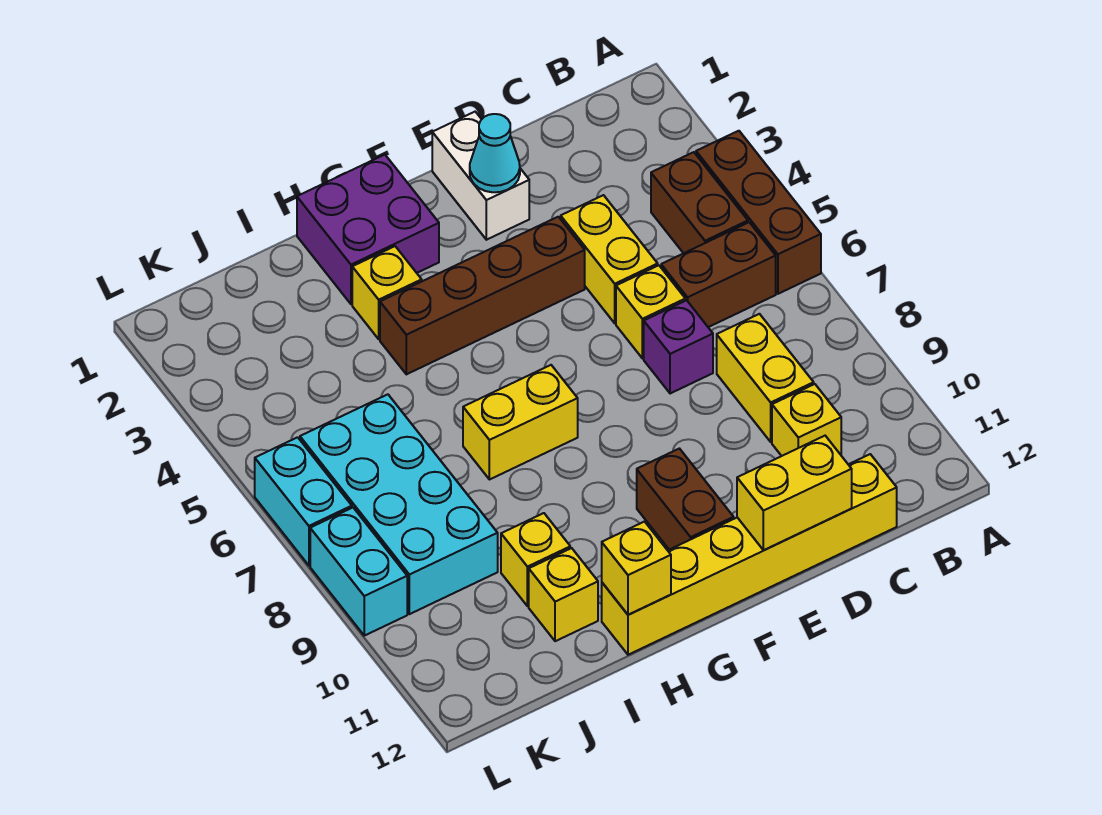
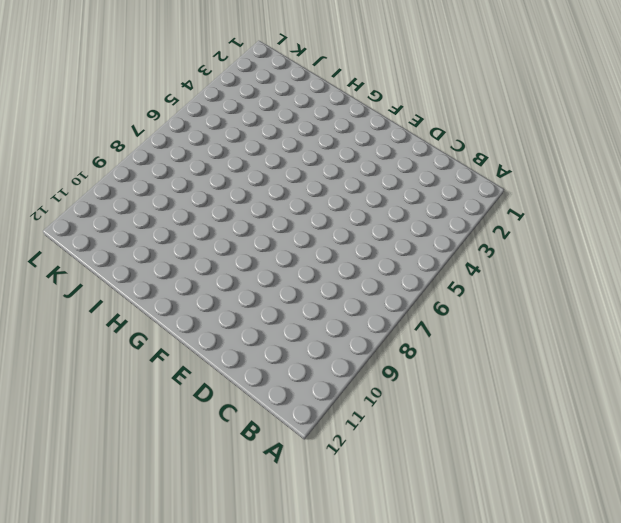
none -> brown brick A4:A6 level 1
none -> brown brick B4:B5 level 1
none -> brown brick B6:C6 level 1

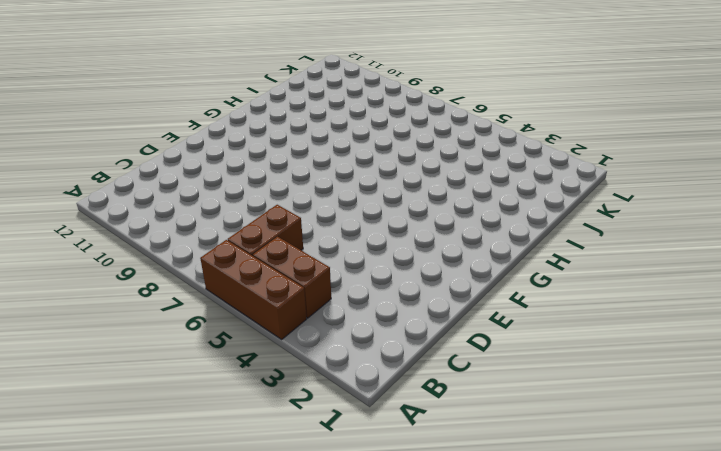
none -> yellow brick C8:C9 level 1
none -> yellow brick C10 level 1
none -> yellow brick C12:H12 level 1

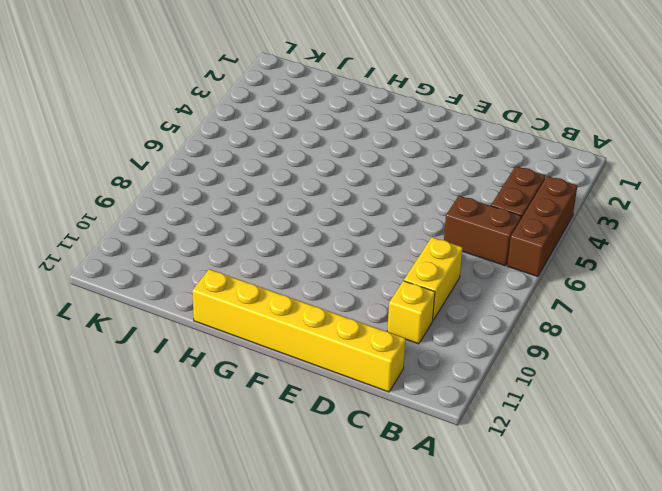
none -> yellow brick D4:D5 level 1
none -> yellow brick D6 level 1
none -> purple brick D7 level 1

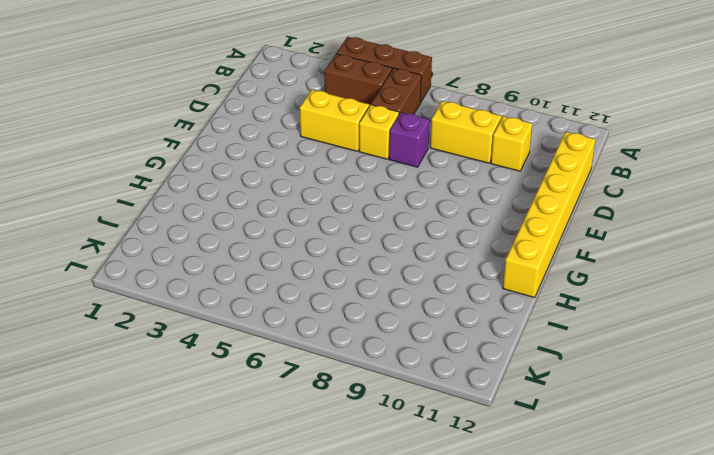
none -> white brick E1:E2 level 1
none -> brown brick E4:H4 level 1
none -> brown brick F10:F11 level 1

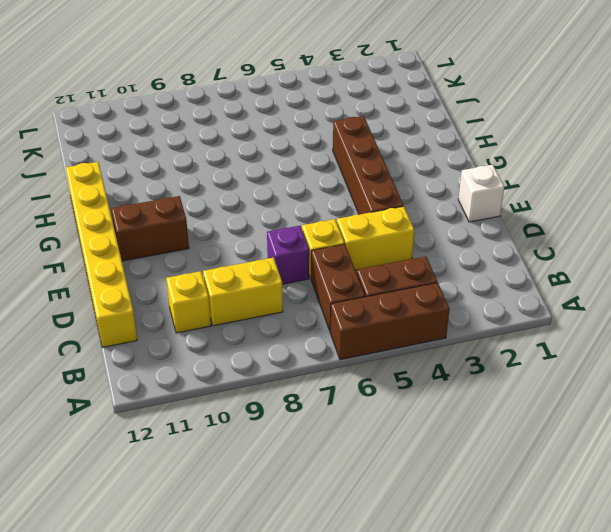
white brick E1 level 1 -> white brick E1:E2 level 1
none -> purple brick G1:H2 level 1
none -> yellow brick G7:H7 level 1
none -> yellow brick H3 level 1

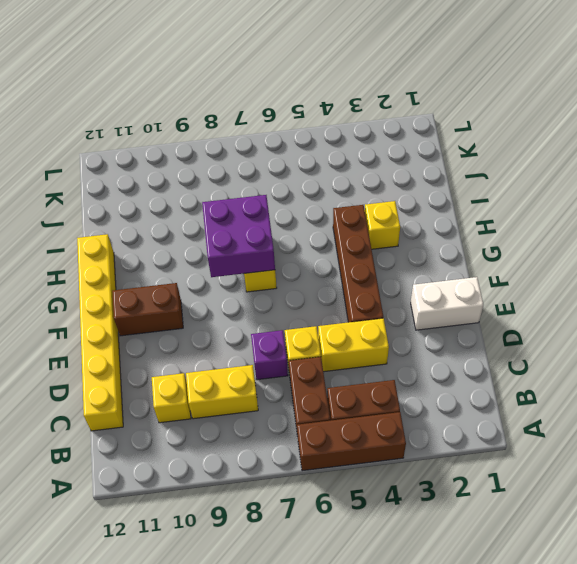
purple brick G7:H8 level 2 -> purple brick G1:H2 level 1
none -> yellow brick I10 level 1
none -> yellow brick I11 level 1
none -> cyan brick J6:K9 level 1

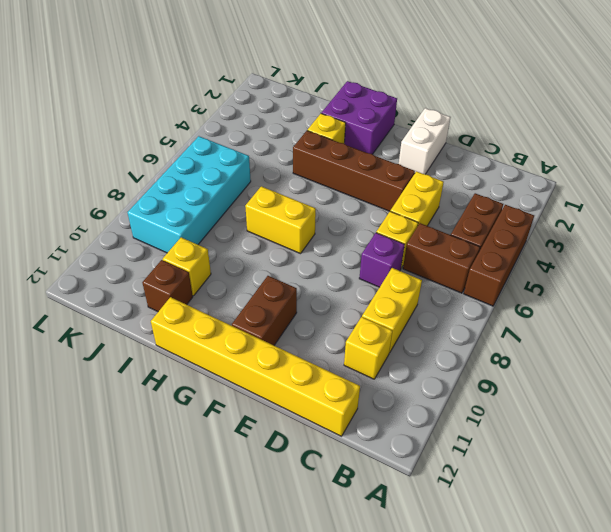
brown brick I11 level 1 -> yellow brick I11 level 1
none -> cyan brick L6:L7 level 1
none -> cyan brick L8:L9 level 1
none -> yellow brick D12:E12 level 2

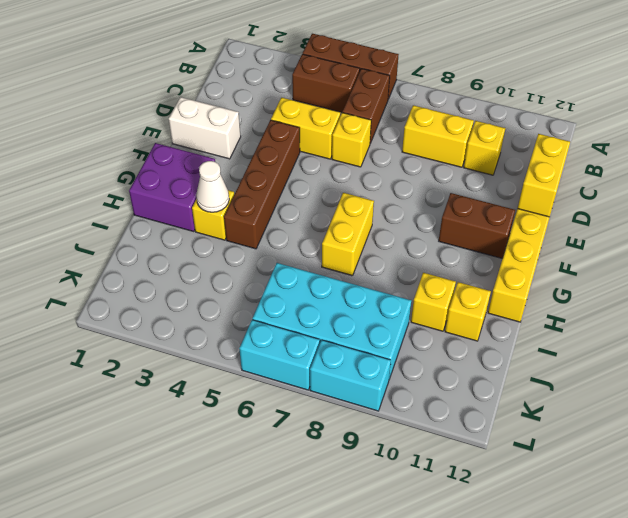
white cone H3 level 2 -> none
none -> purple brick D7 level 1
none -> cyan cone E2 level 2
none -> yellow brick H12 level 2

